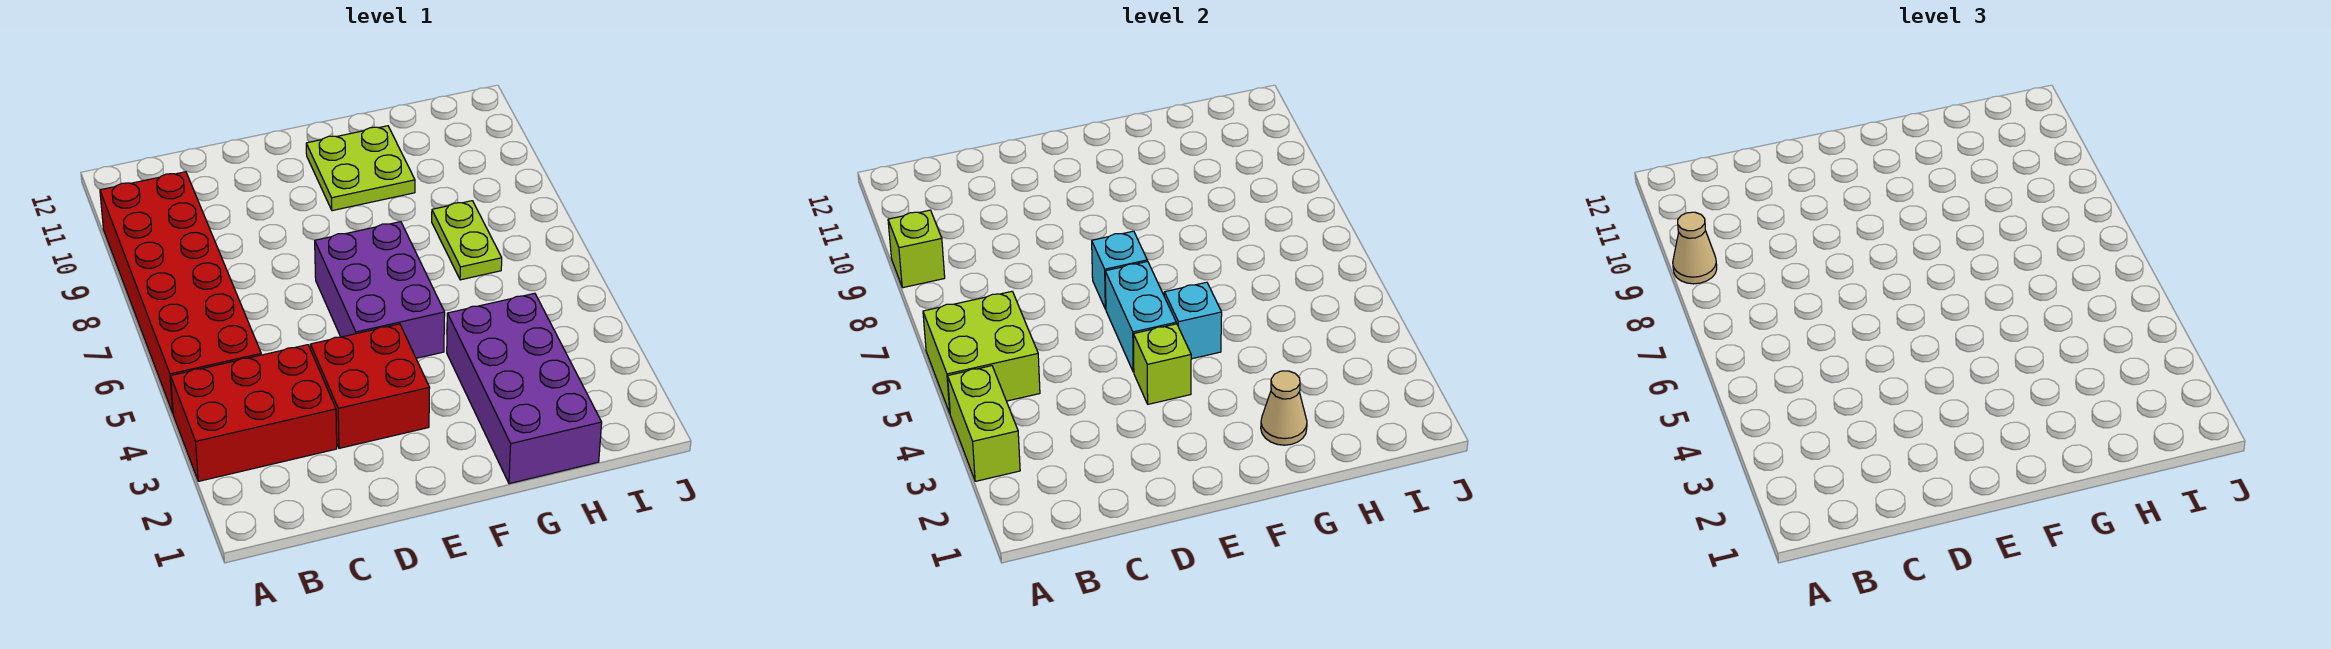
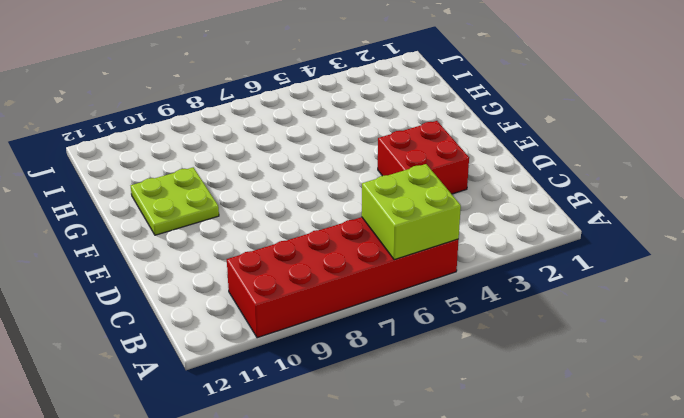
none -> red brick A3:C4 level 1
none -> purple brick E5:F7 level 1
none -> purple brick G1:H4 level 1

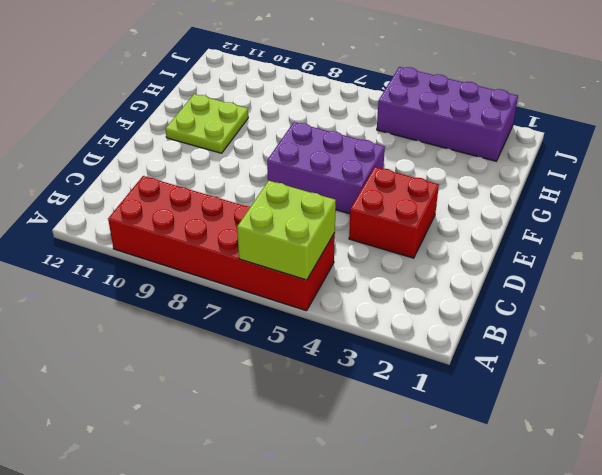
purple brick I2:J5 level 1 -> purple brick G1:H4 level 1
none -> red brick A3:C4 level 1
none -> lime plate H7:H8 level 1
none -> lime brick A3:A4 level 2

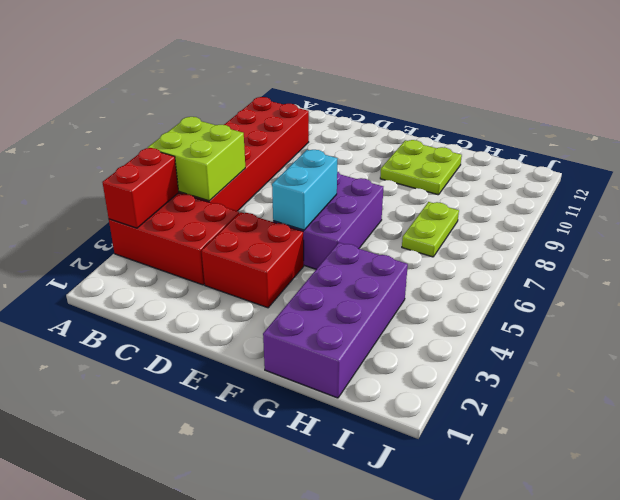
red brick A3:A4 level 2 -> lime brick A3:A4 level 2
none -> lime brick A9 level 2
none -> lime brick E4 level 2
none -> cyan brick E7 level 2

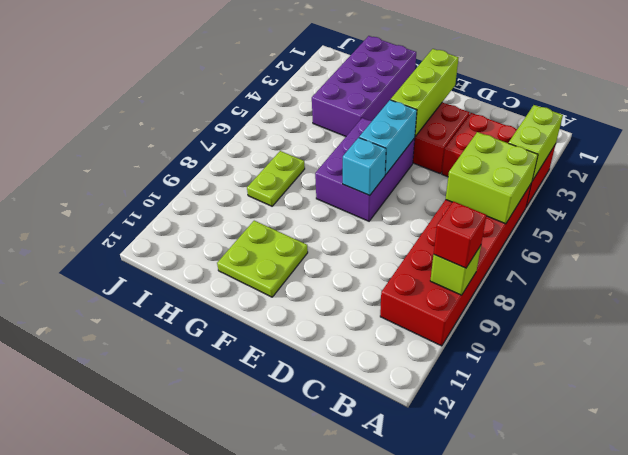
red brick A9 level 3 -> tan cone A9 level 3
lime brick E2:E4 level 2 -> lime brick E4 level 2
none -> cyan brick F5 level 2
none -> tan cone G2 level 2

